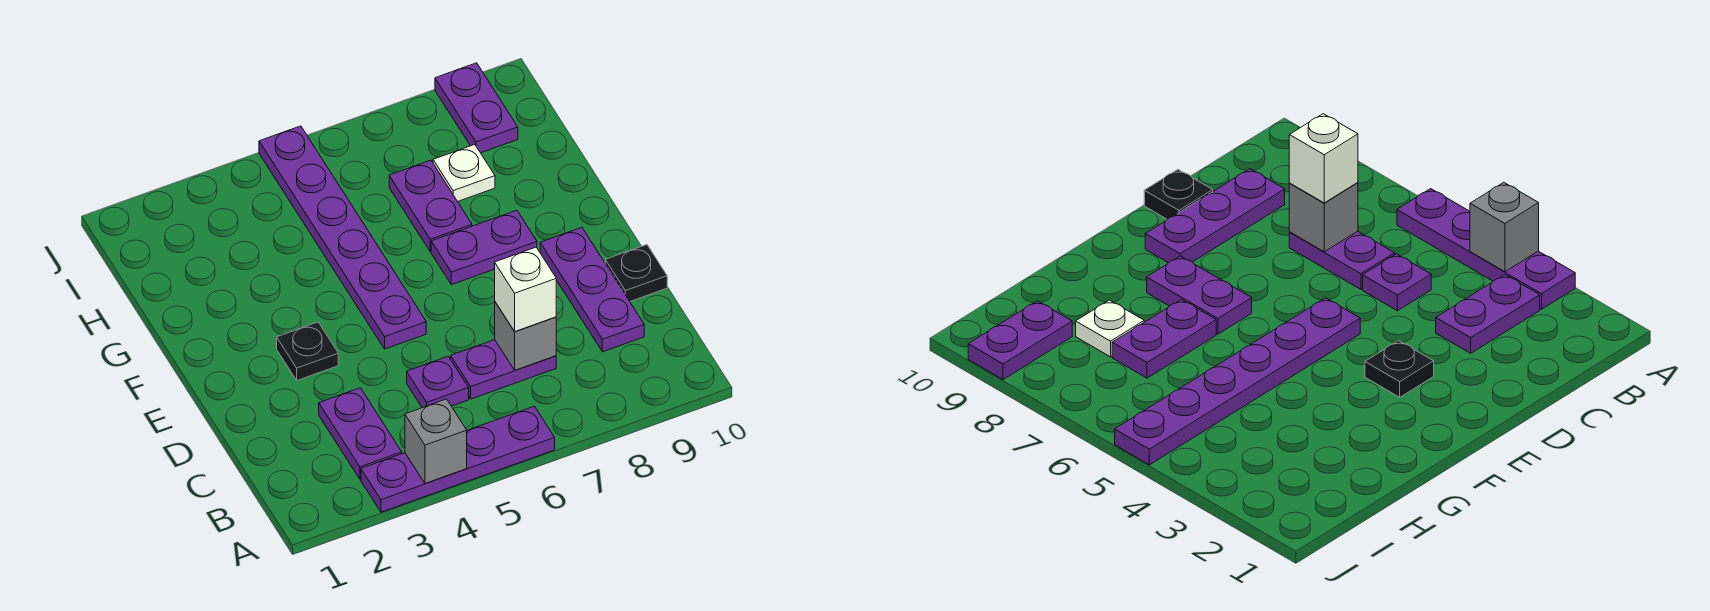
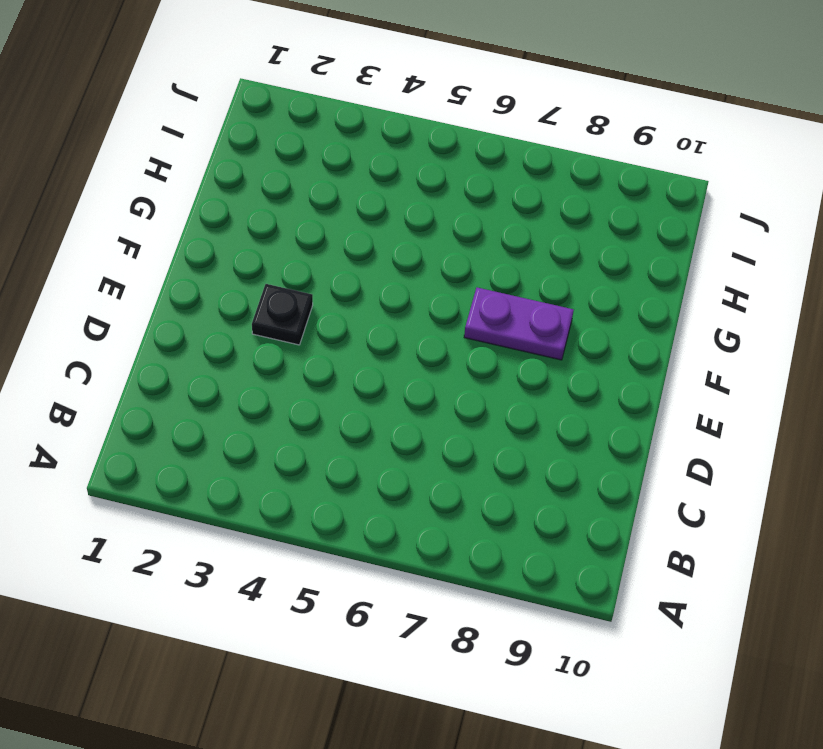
none -> purple plate A3:A6 level 1
none -> purple plate B3:C3 level 1
none -> purple plate C5 level 1

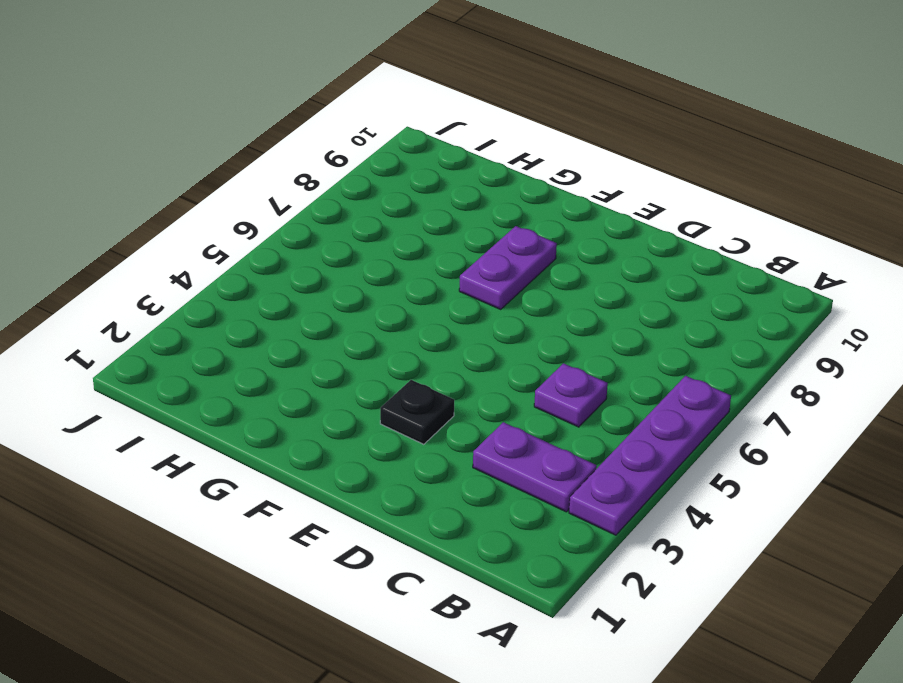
none -> purple plate C6:C7 level 1
none -> purple plate C9:E9 level 1
none -> black plate D10 level 1

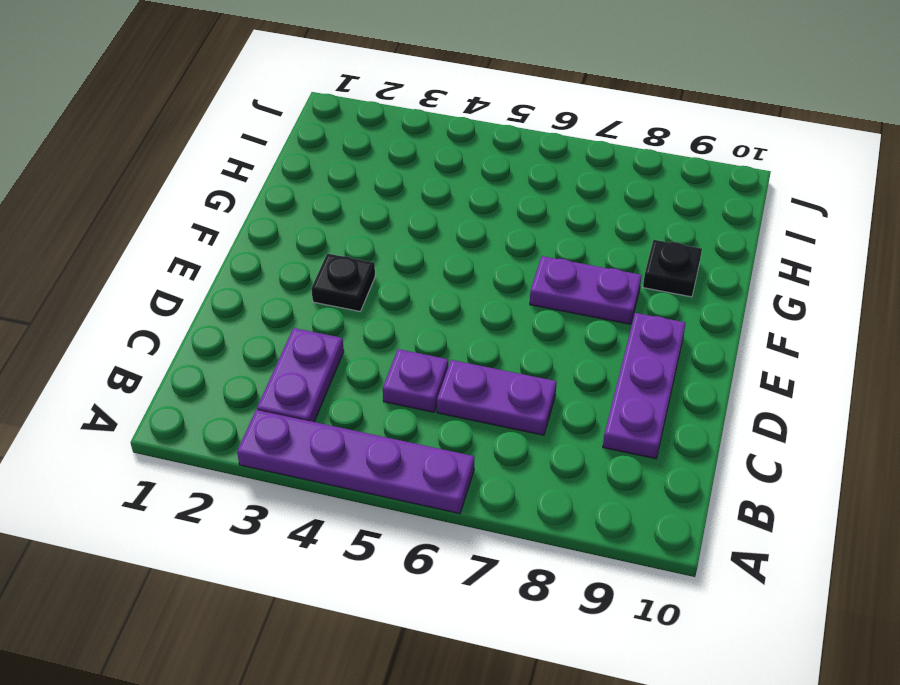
black plate G9 level 1 -> black plate D10 level 1
none -> purple plate E5:J5 level 1
none -> purple plate G7:H7 level 1
none -> white plate H8 level 1

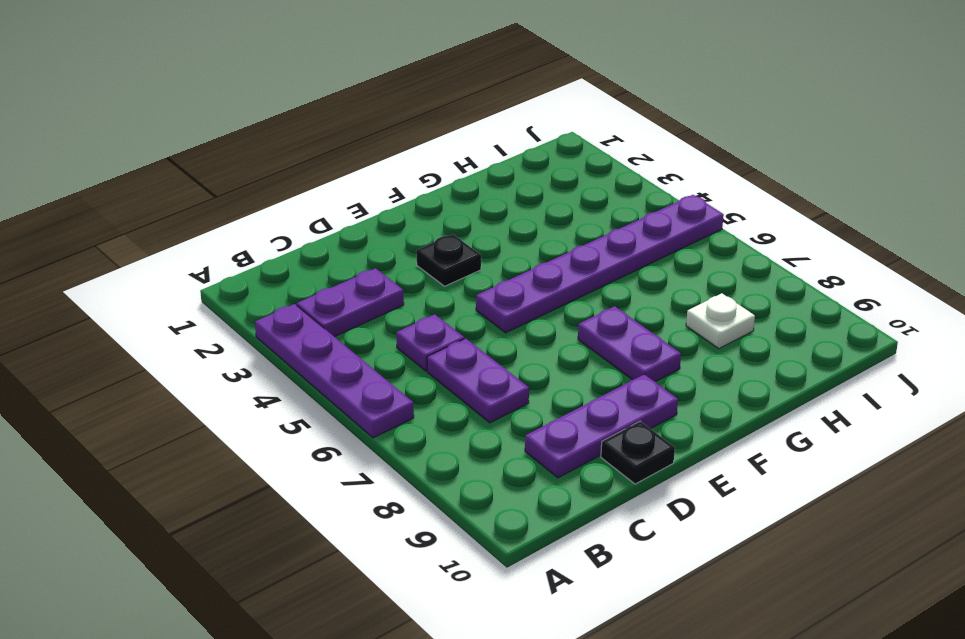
none -> purple plate G7:H7 level 1
none -> purple plate I9:J9 level 1
none -> grey brick A4 level 2

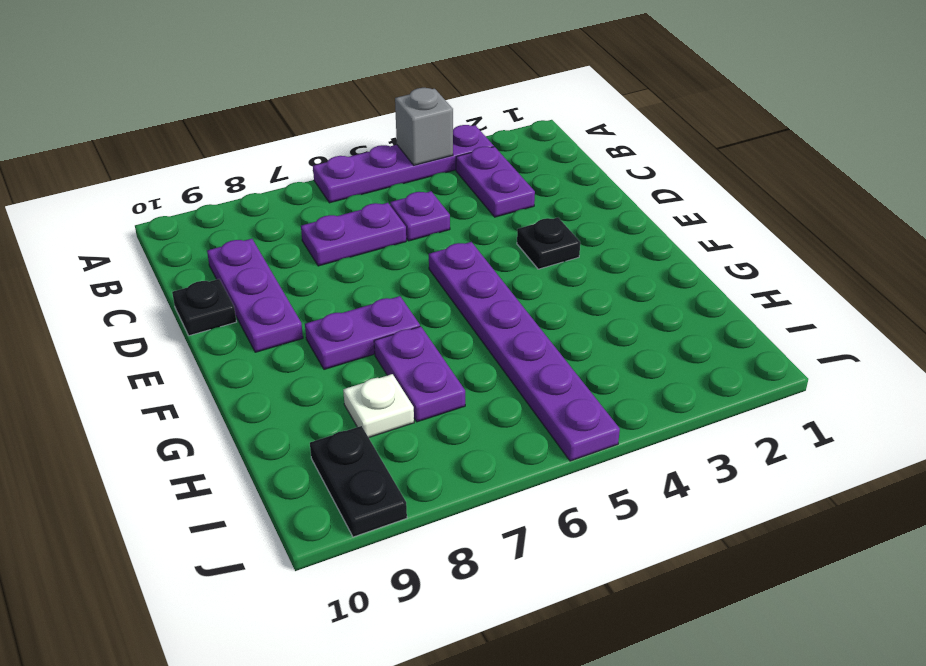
black plate I9:J9 level 1 -> purple plate I9:J9 level 1
none -> grey brick C7 level 2
none -> white brick C7 level 3

